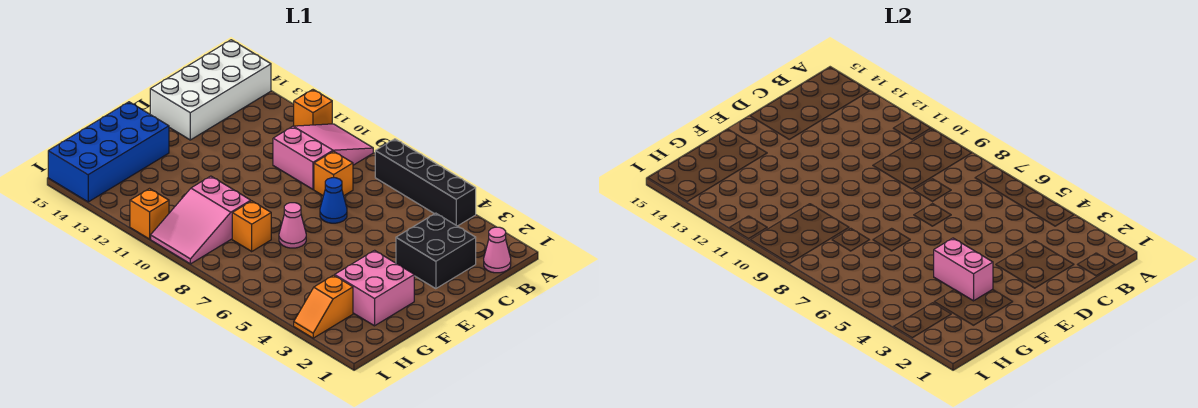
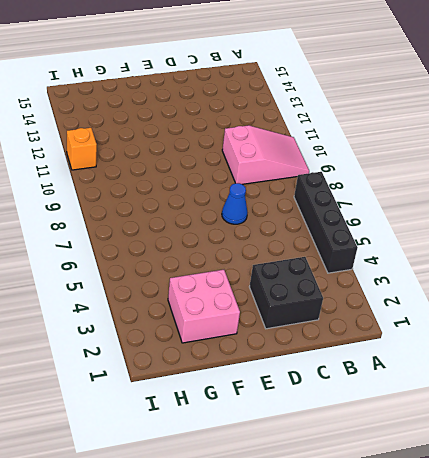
none -> orange brick A11 level 1
none -> white brick A14:D15 level 1
none -> pink cone B1 level 1

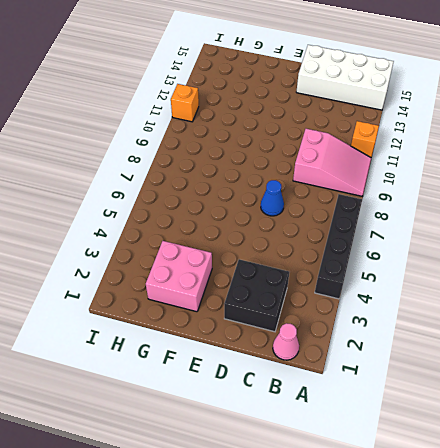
none -> orange brick C8 level 1
none -> pink cone F7 level 1
none -> blue brick F14:I15 level 1

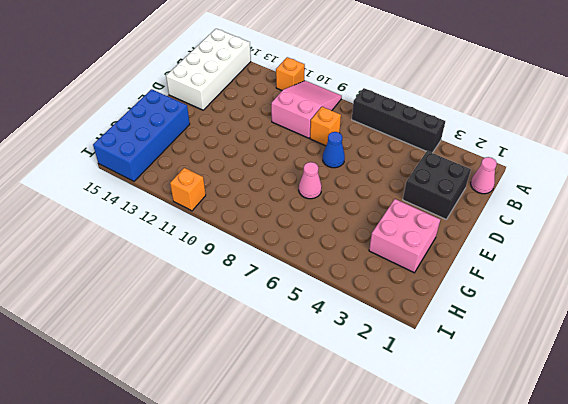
none -> orange brick G8 level 1
none -> pink slope G9:I10 level 1 top G
none -> orange slope H3:I3 level 1 top H

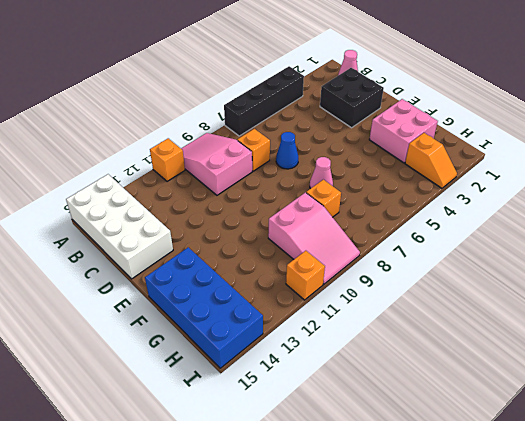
none -> pink brick F3:F4 level 2

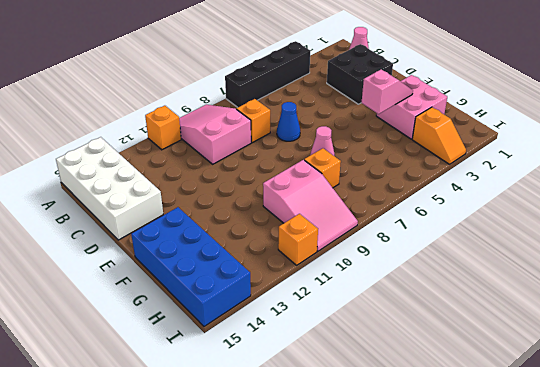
pink slope F3:F4 level 2 top 4 -> pink brick F3:F4 level 2

